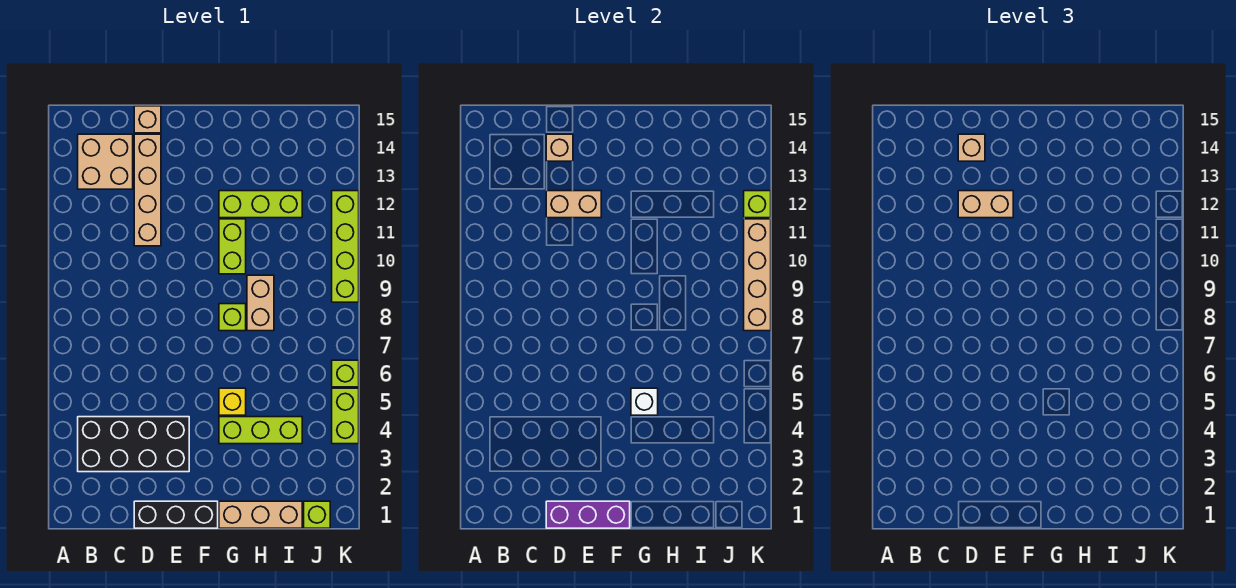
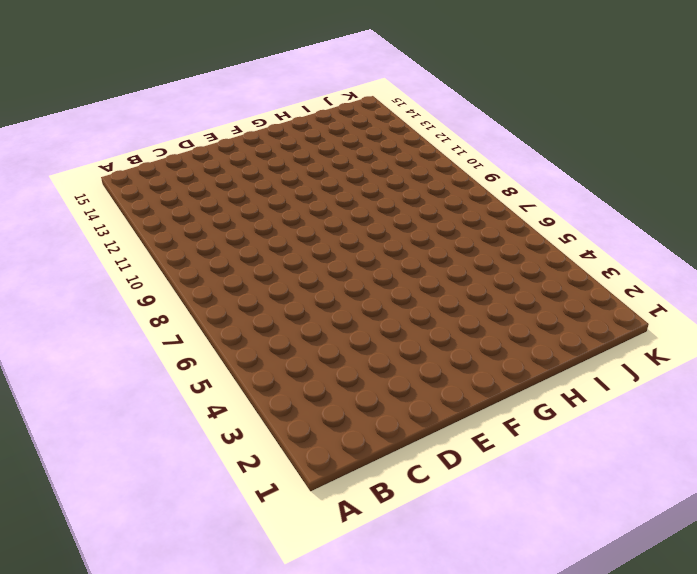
none -> black brick B3:E4 level 1
none -> tan brick B13:C14 level 1
none -> black brick D1:F1 level 1

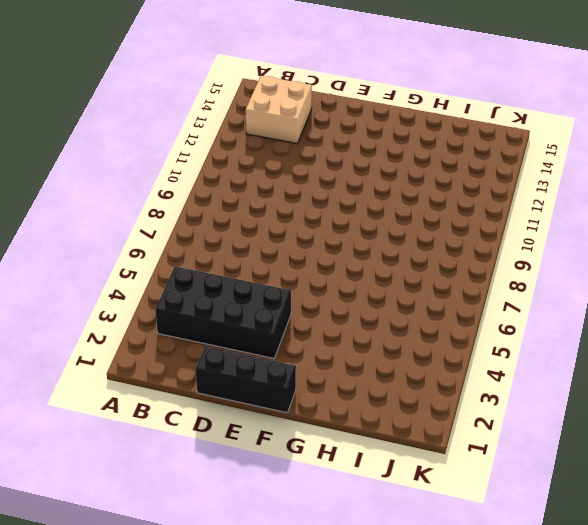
none -> tan brick D11:D14 level 1
none -> tan brick D15 level 1
none -> tan brick G1:I1 level 1

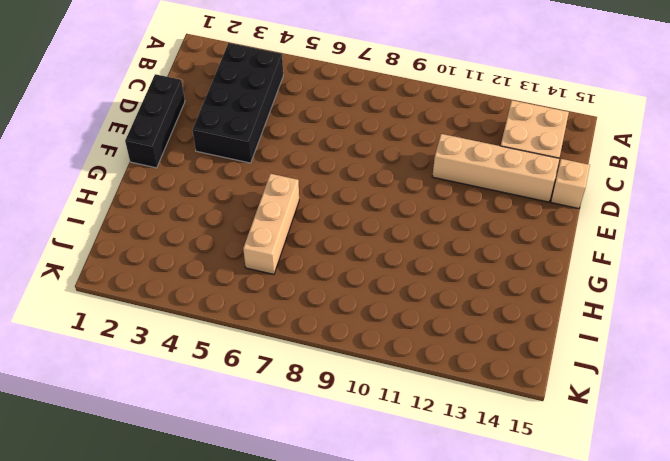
tan brick G6:I6 level 1 -> tan brick G1:I1 level 1
none -> lime brick G4:I4 level 1
none -> yellow brick G5 level 1
none -> lime brick G8 level 1

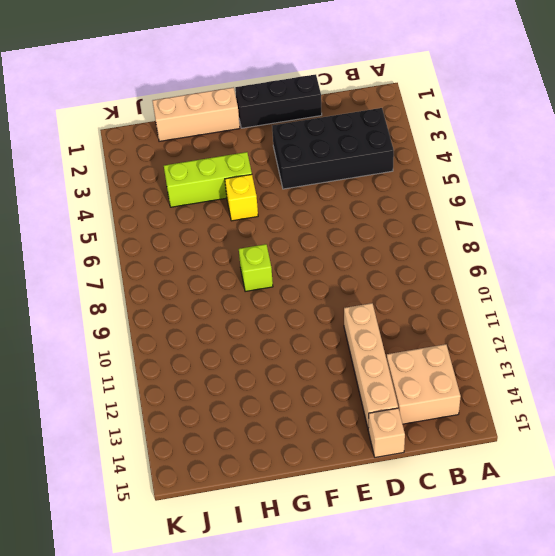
none -> lime brick G10:G11 level 1
none -> lime brick G12:I12 level 1
none -> tan brick H8:H9 level 1

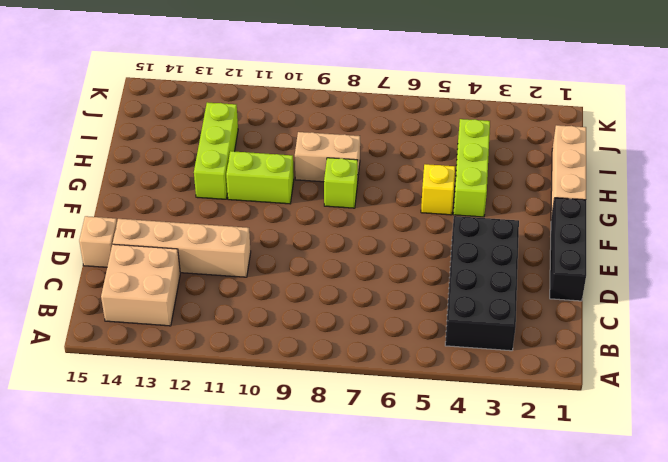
none -> lime brick J1 level 1
none -> lime brick K4:K5 level 1
none -> lime brick K6 level 1

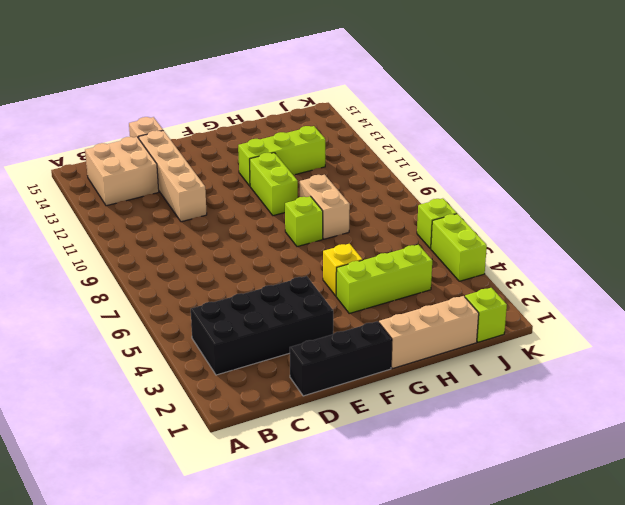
none -> lime brick K9:K12 level 1
none -> purple brick D1:F1 level 2
none -> tan brick D12:E12 level 2

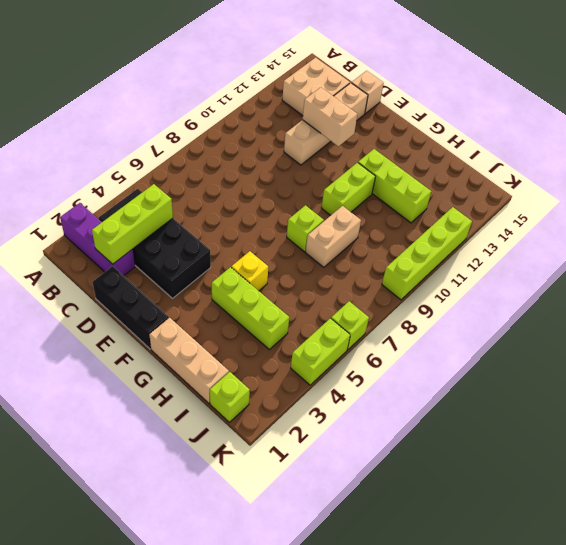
purple brick A2:C2 level 1 -> purple brick D1:F1 level 2
lime brick C2:C4 level 2 -> none
none -> tan brick D14 level 2
none -> white brick G5 level 2
none -> tan brick K8:K11 level 2

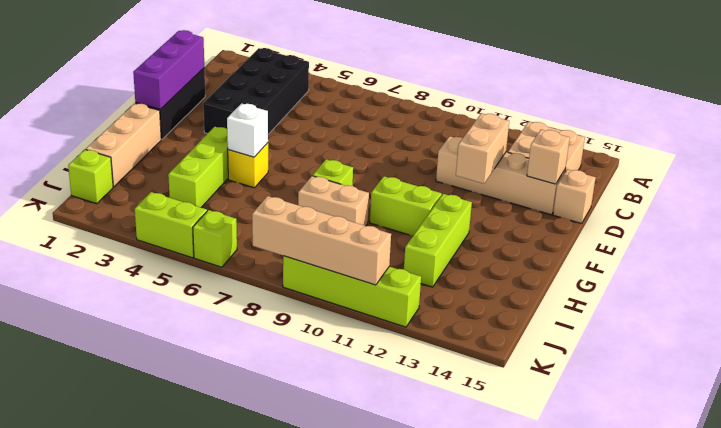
none -> lime brick K12 level 2
none -> tan brick D12:E12 level 3
none -> tan brick D14 level 3

